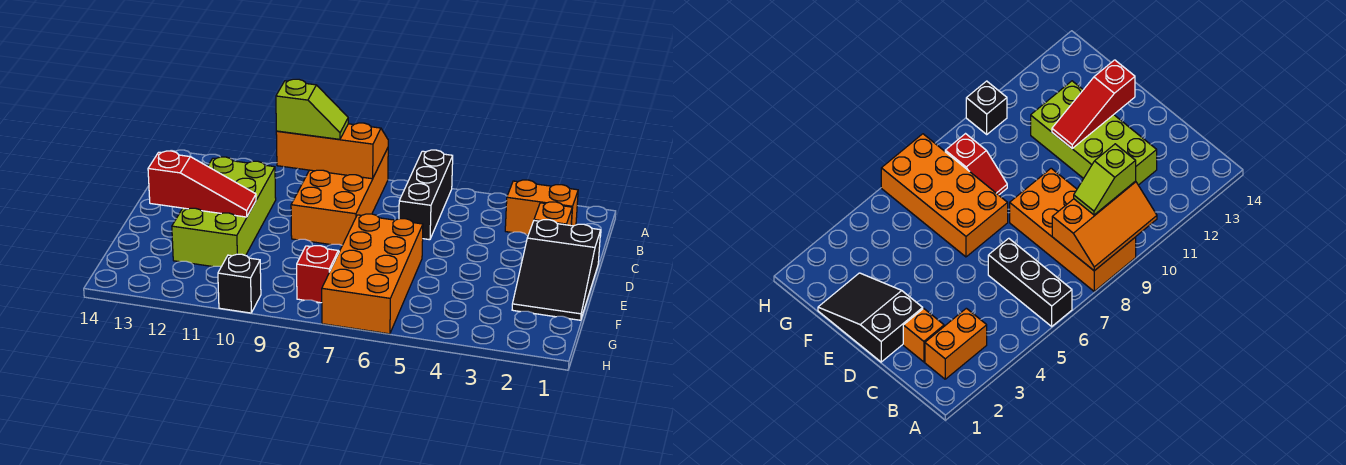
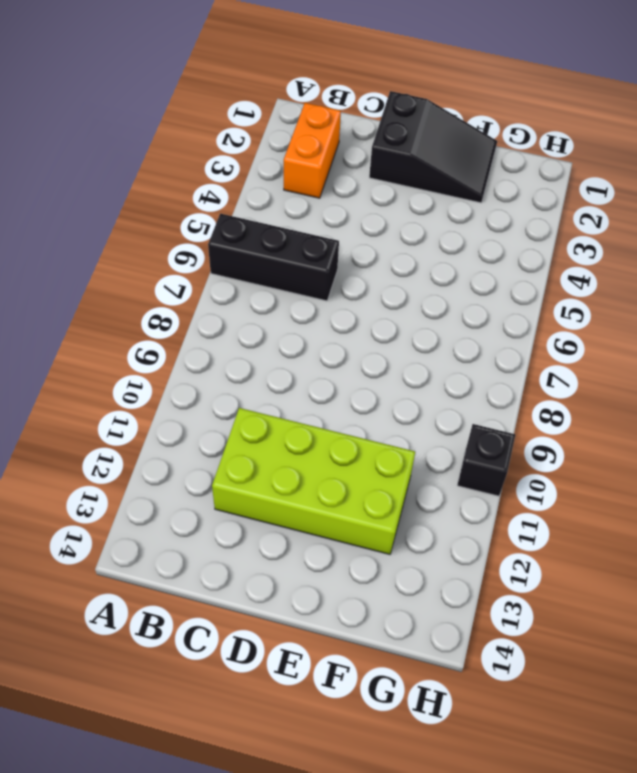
none -> orange brick A8:D9 level 1
none -> orange brick C2 level 1
none -> orange brick E6:H7 level 1

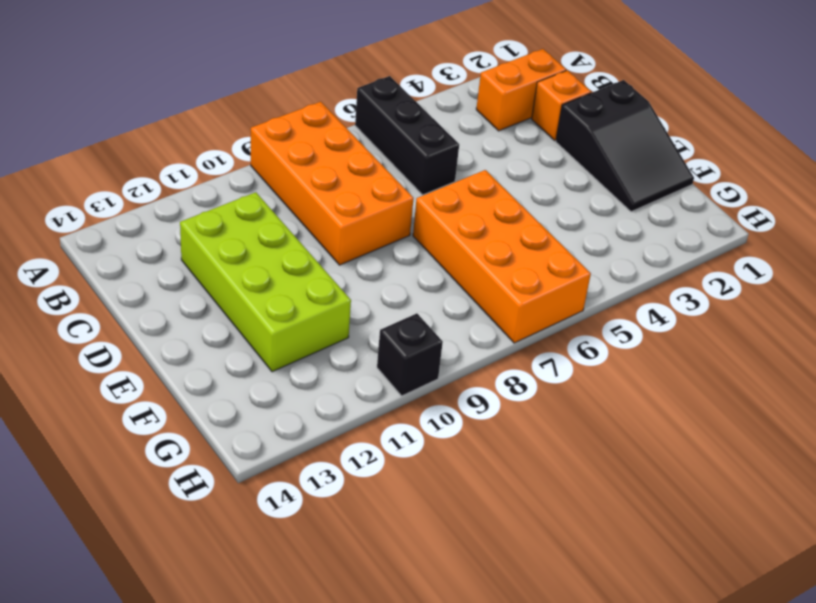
none -> red slope F8:G8 level 1 top G
none -> orange slope A8:B10 level 2 top B
none -> red slope E11:E13 level 2 top 13

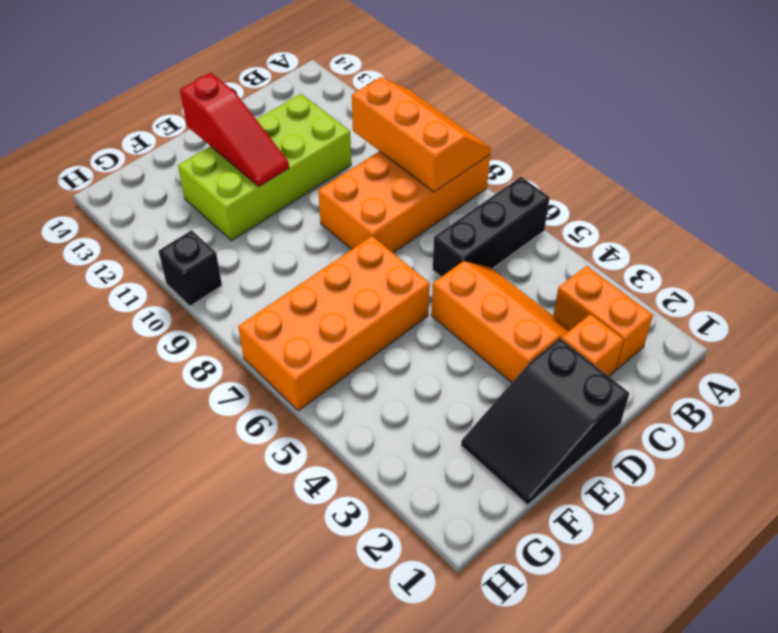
orange slope C3:D5 level 1 top D -> none
none -> red slope F8:G8 level 1 top G
none -> lime slope B9:B10 level 3 top 10

